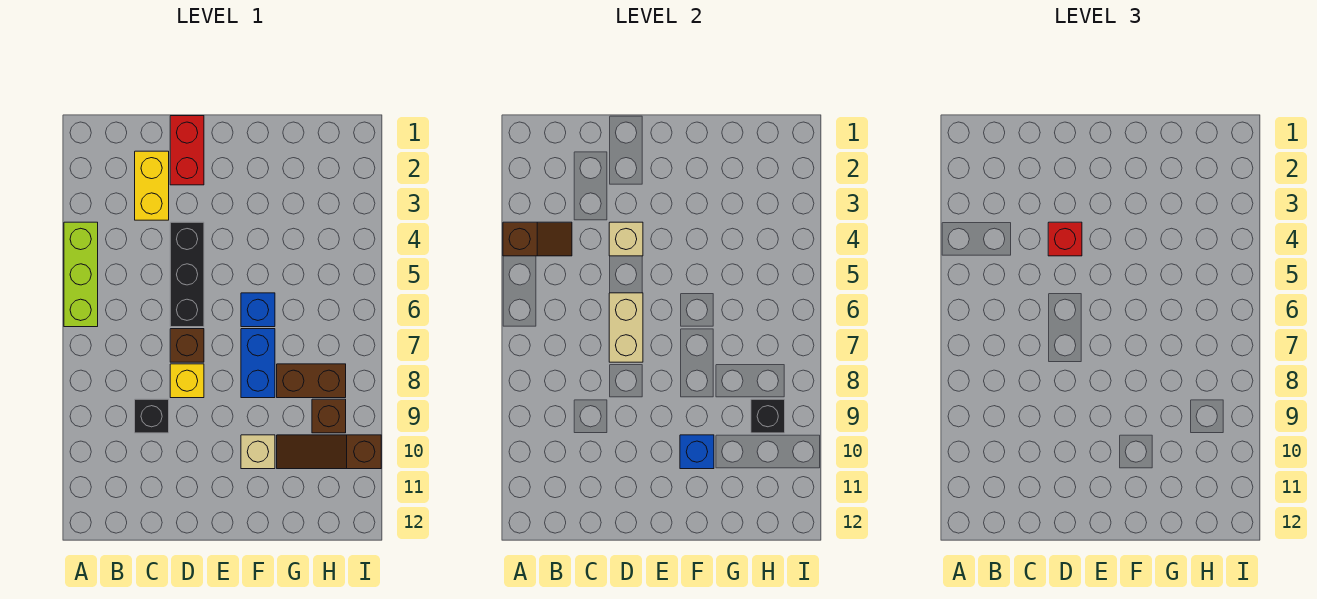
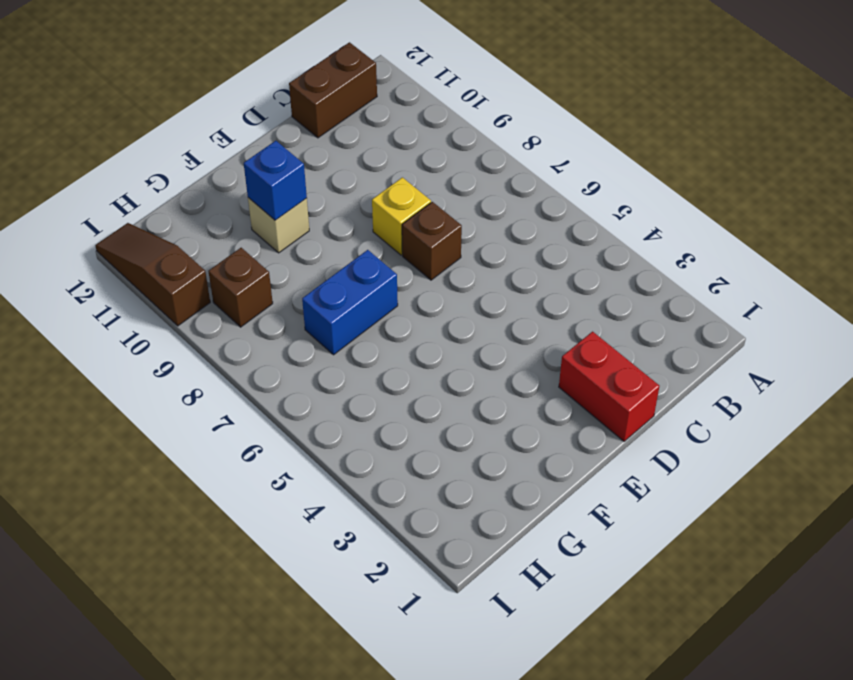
brown brick B12:C12 level 1 -> brown brick G8:H8 level 1
blue brick F7:G7 level 1 -> blue brick F7:F8 level 1
brown slope I10:I12 level 1 top 10 -> brown slope G10:I10 level 1 top I
none -> lime brick A4:A6 level 1
none -> yellow brick C2:C3 level 1
none -> black brick C9 level 1

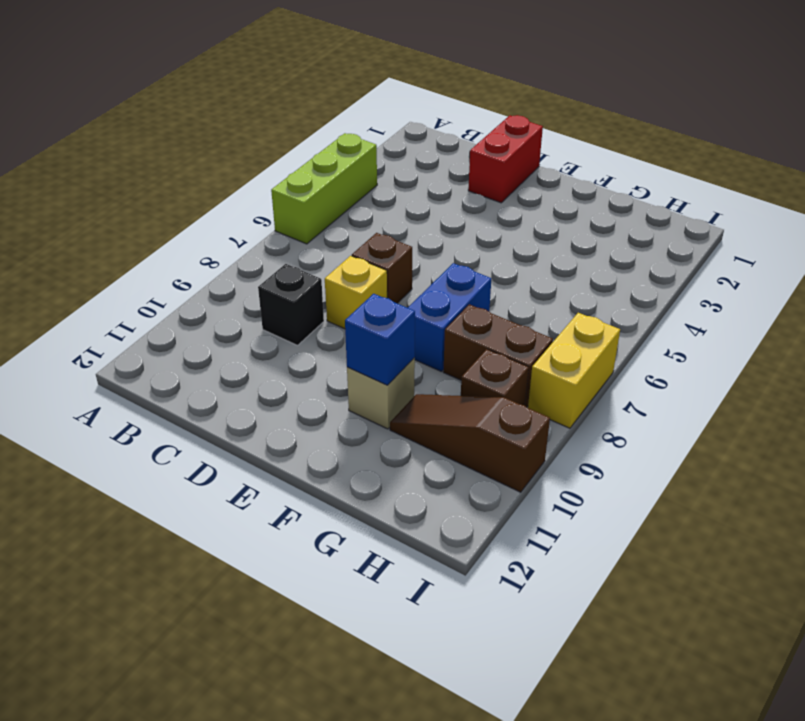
yellow brick I7:I8 level 1 -> yellow brick C2:C3 level 1
none -> black brick D4:D6 level 1
none -> blue brick F6 level 1
none -> brown slope A4:B4 level 2 top A

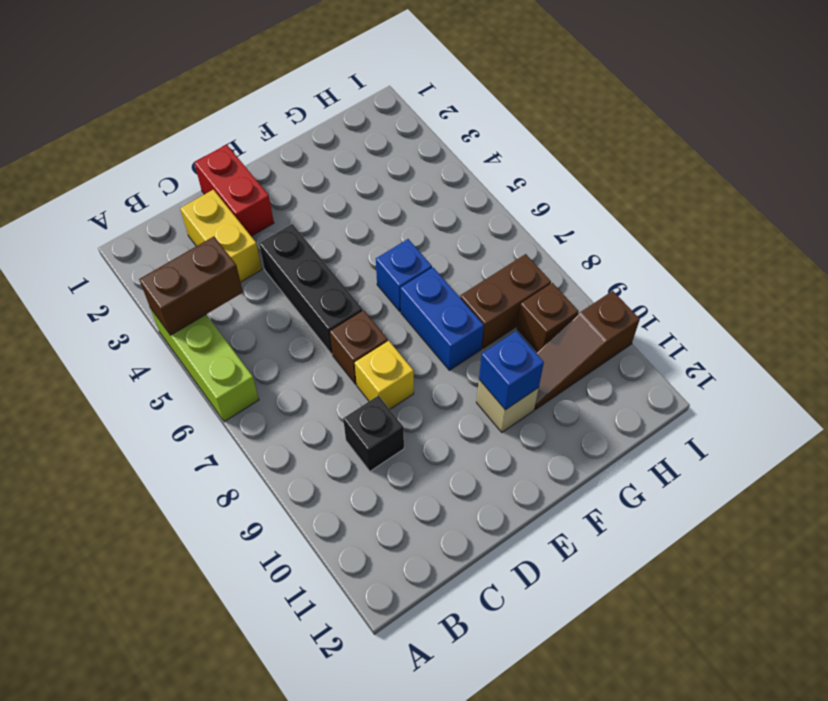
brown brick A4:B4 level 2 -> brown slope A4:B4 level 2 top A
none -> tan brick D4 level 2
none -> tan brick D6:D7 level 2
none -> black brick H9 level 2

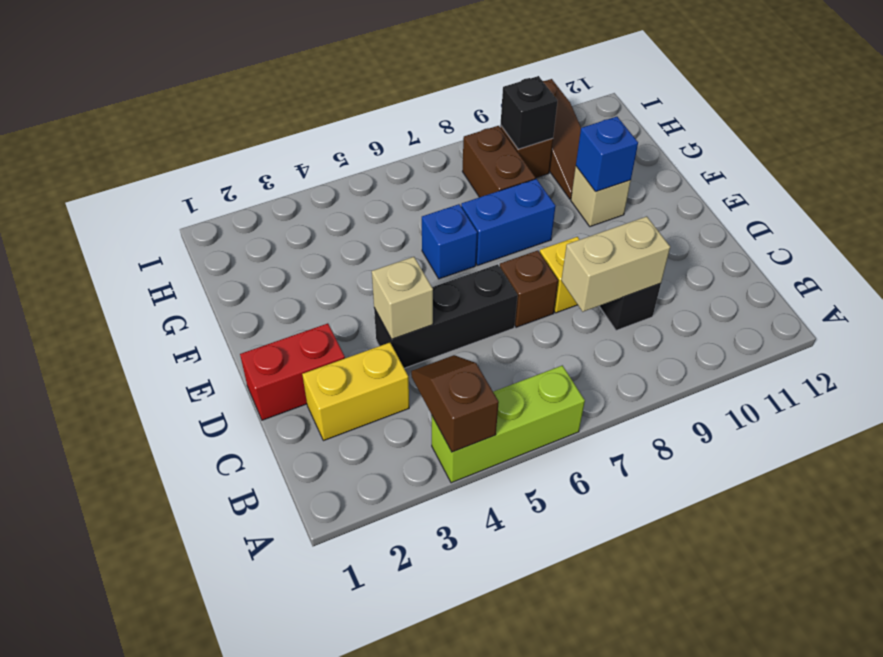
tan brick C8:C9 level 2 -> tan brick D6:D7 level 2
none -> red brick D4 level 3

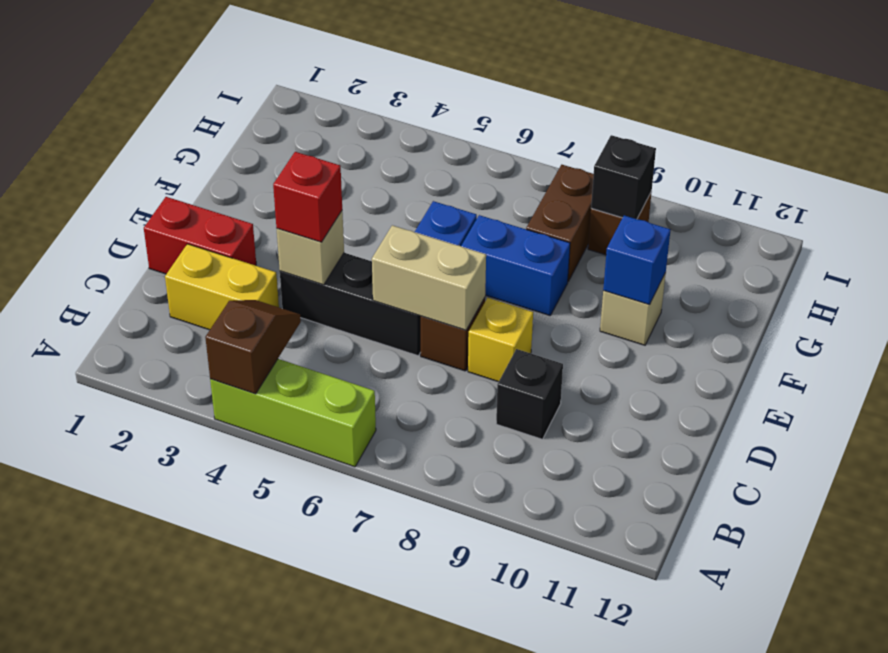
none -> brown slope G10:I10 level 1 top I

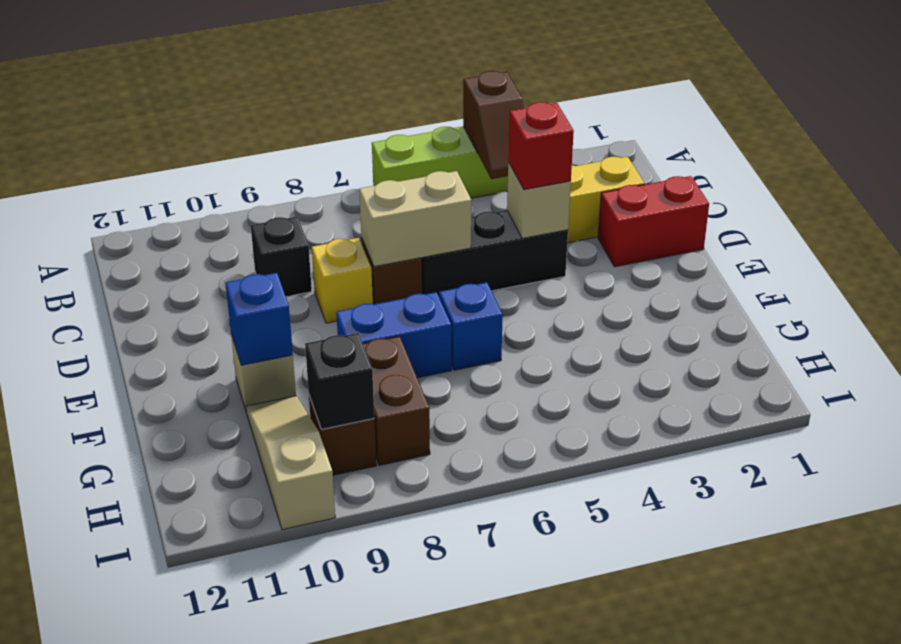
tan slope G10:I10 level 1 top I -> brown slope G10:I10 level 1 top I

